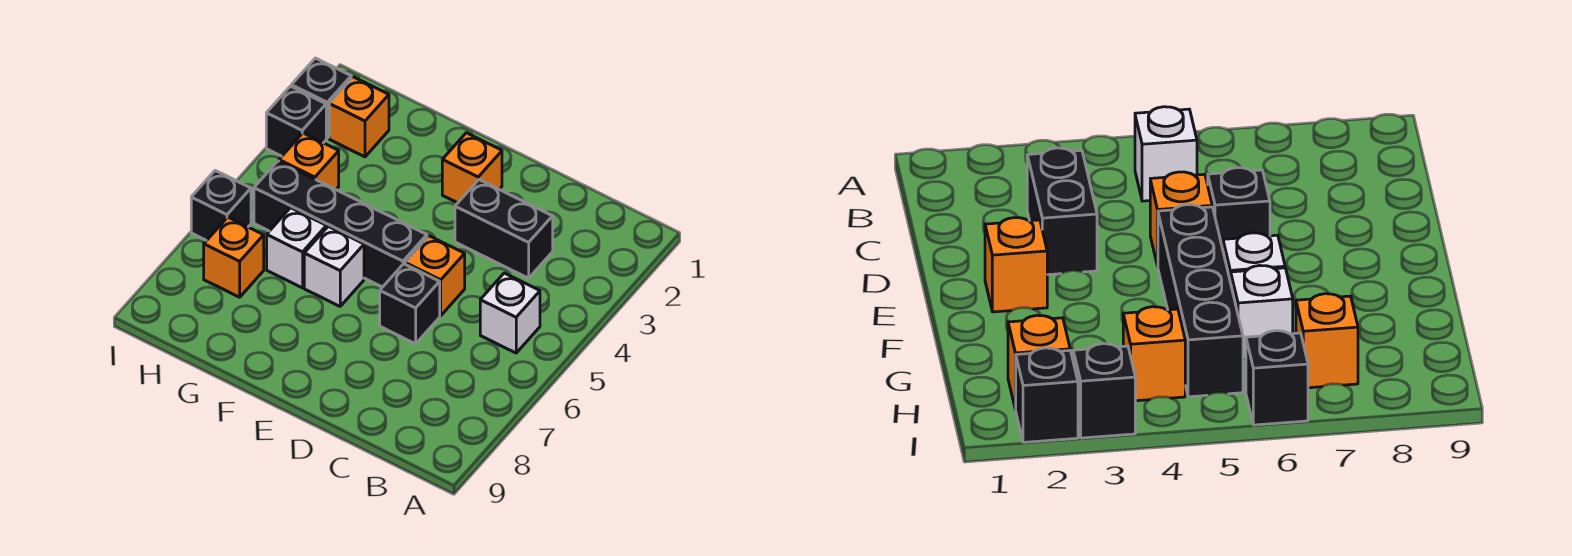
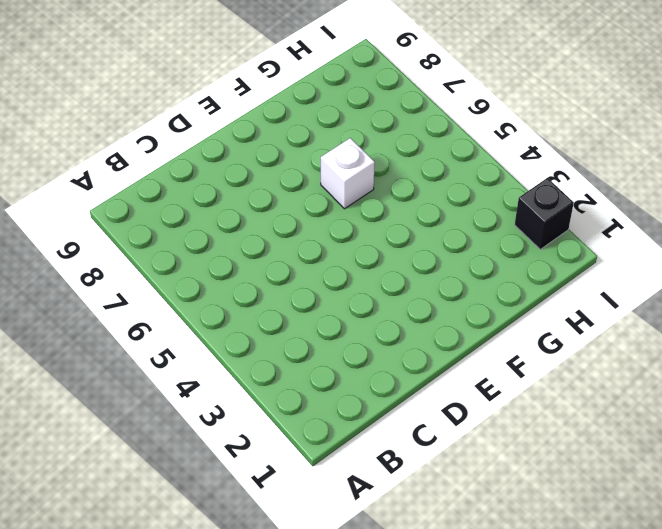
none -> white brick B5 level 1
none -> black brick C3:D3 level 1
none -> orange brick D5 level 1

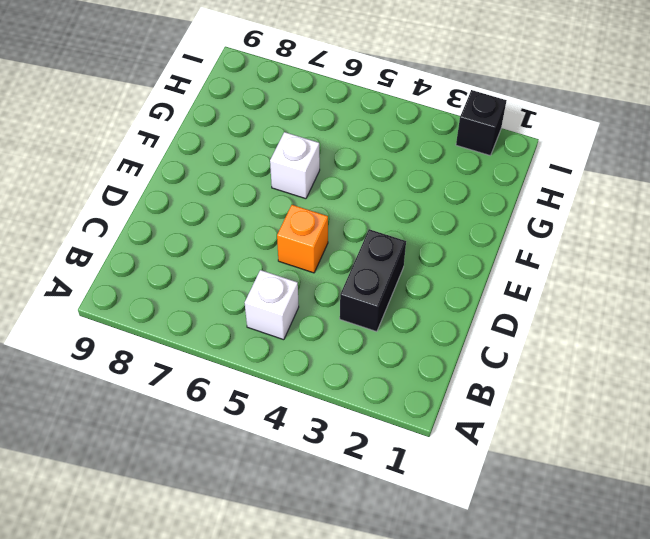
none -> black brick D6 level 1
none -> orange brick E2 level 1
none -> black brick E5:H5 level 1

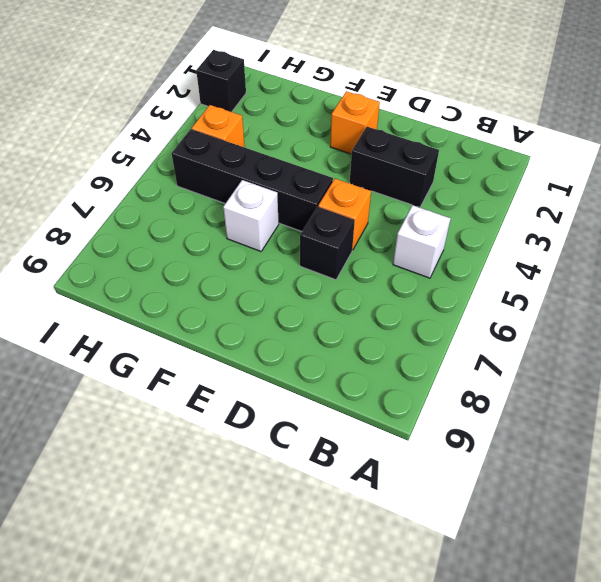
none -> white brick G6 level 1
none -> orange brick H2 level 1
none -> orange brick H7 level 1

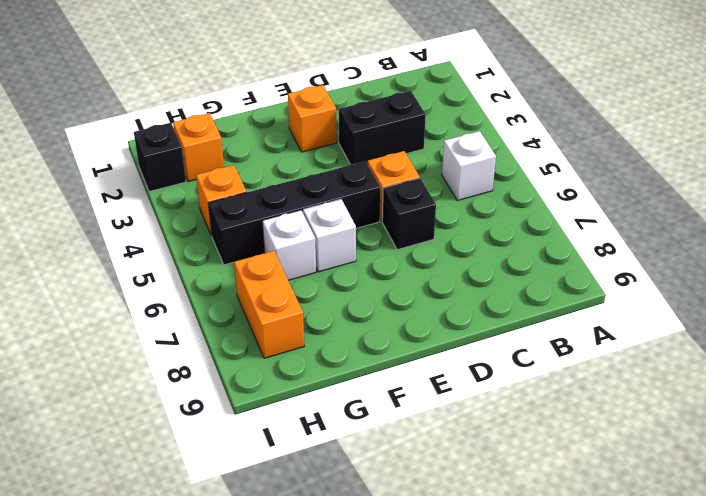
orange brick H7:H8 level 1 -> orange brick H7 level 1
none -> black brick I3 level 1
none -> black brick I6 level 1

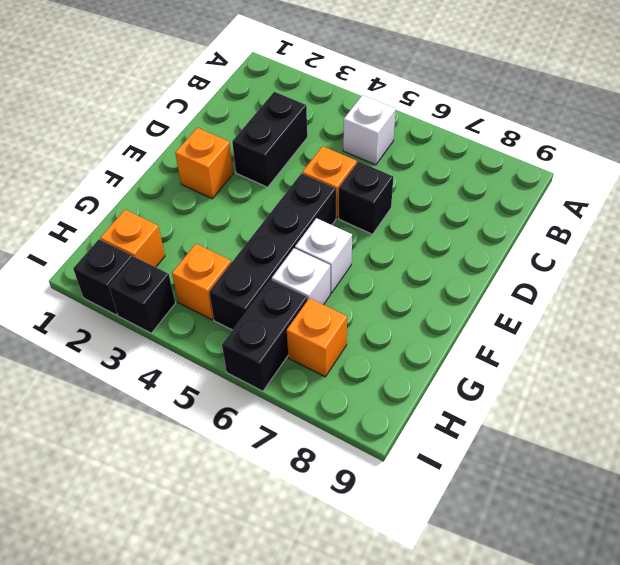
black brick H6:I6 level 1 -> black brick I6 level 1

